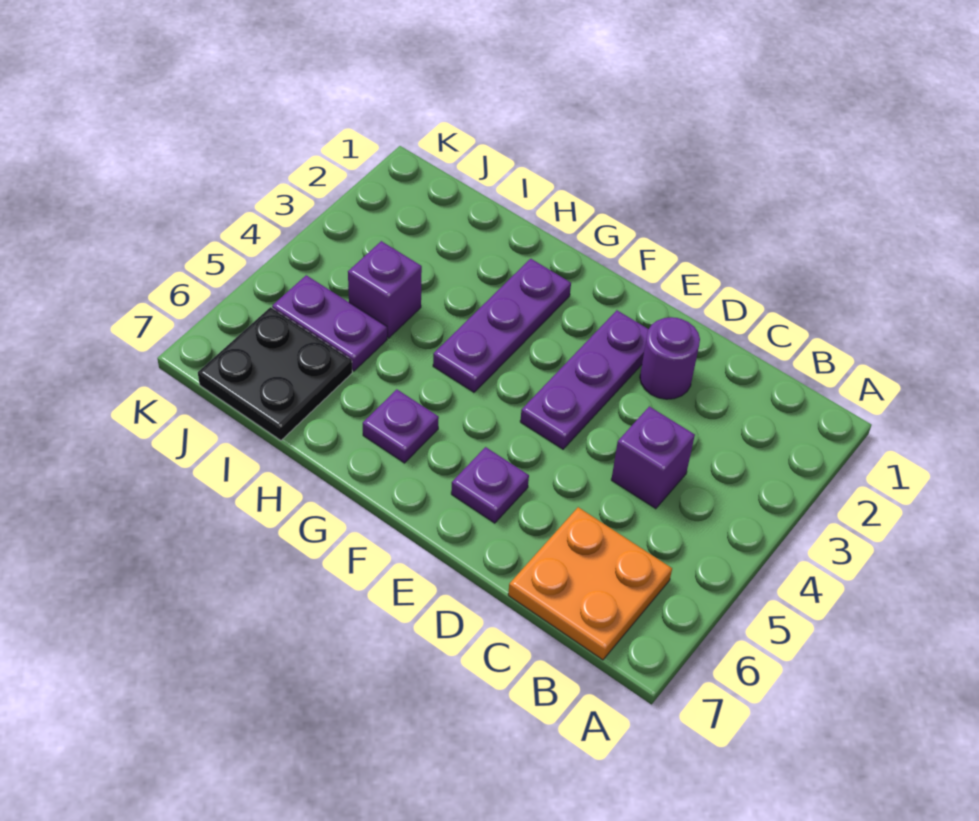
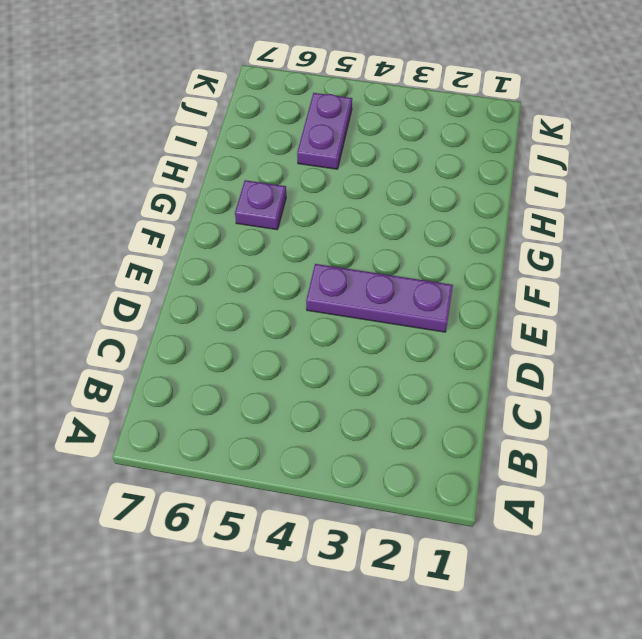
none -> orange plate B6:C7 level 1
none -> purple brick C4 level 1

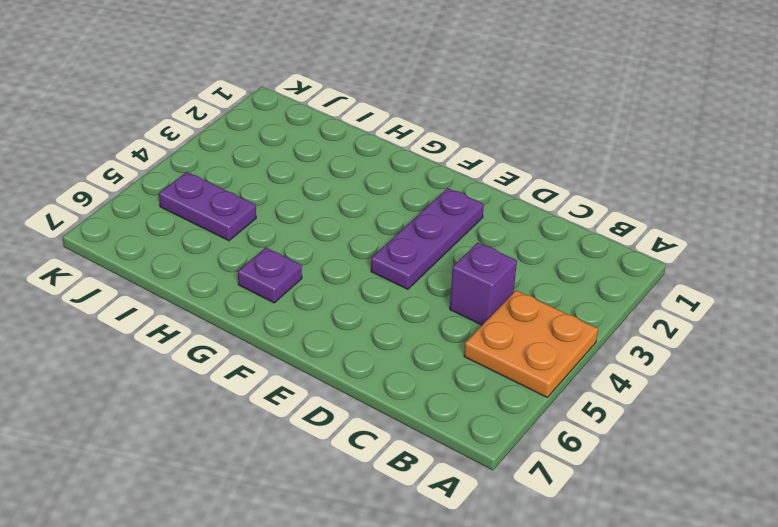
orange plate A4:B5 level 1 -> orange plate B6:C7 level 1
none -> purple round brick D2 level 1
none -> purple plate E6 level 1

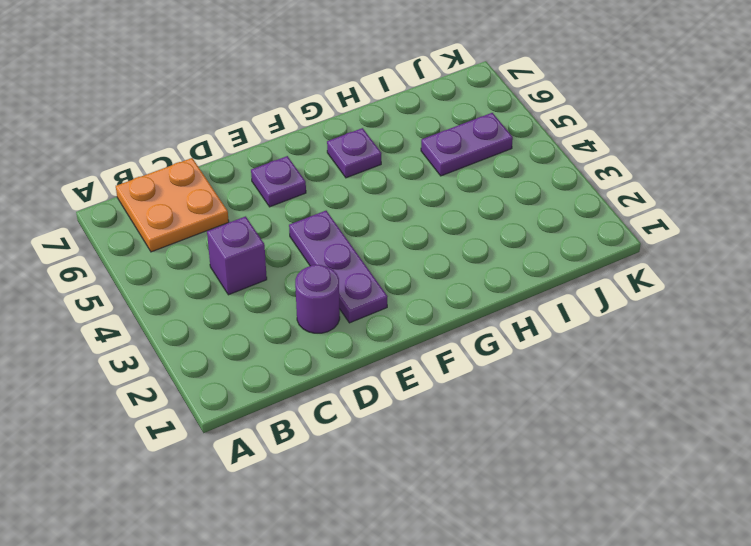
none -> purple plate G2:G4 level 1
none -> purple brick I4 level 1

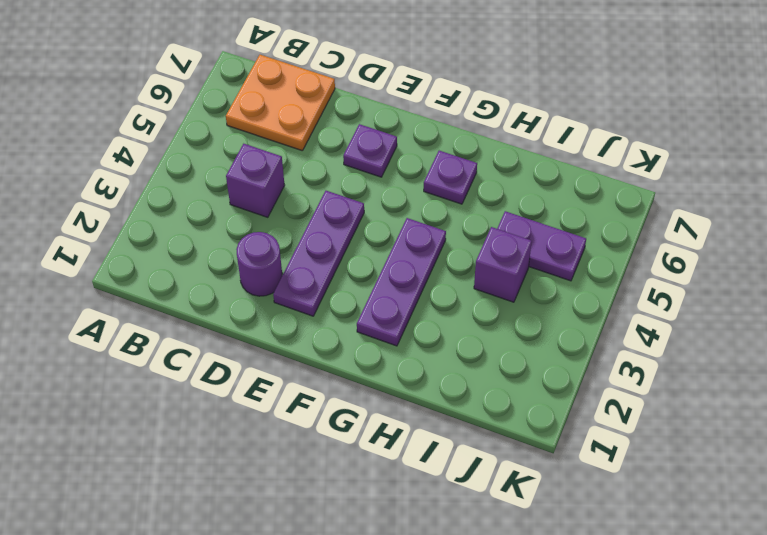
none -> black plate I6:J7 level 1

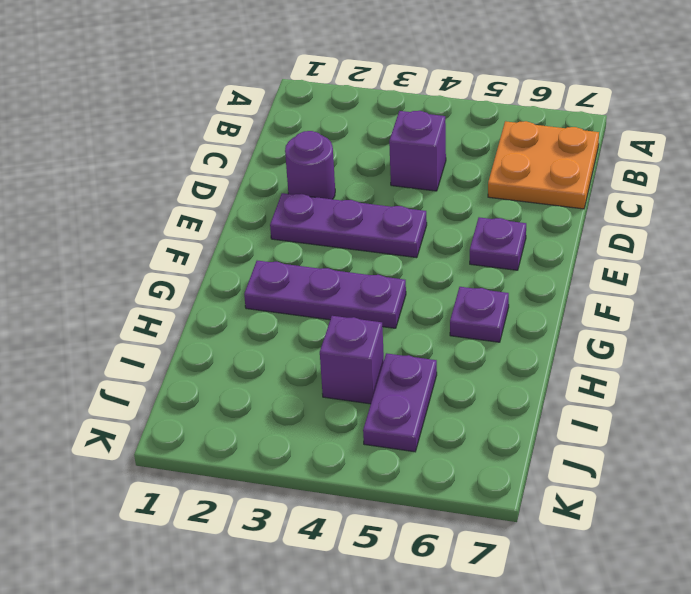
none -> black plate I6:J7 level 1

